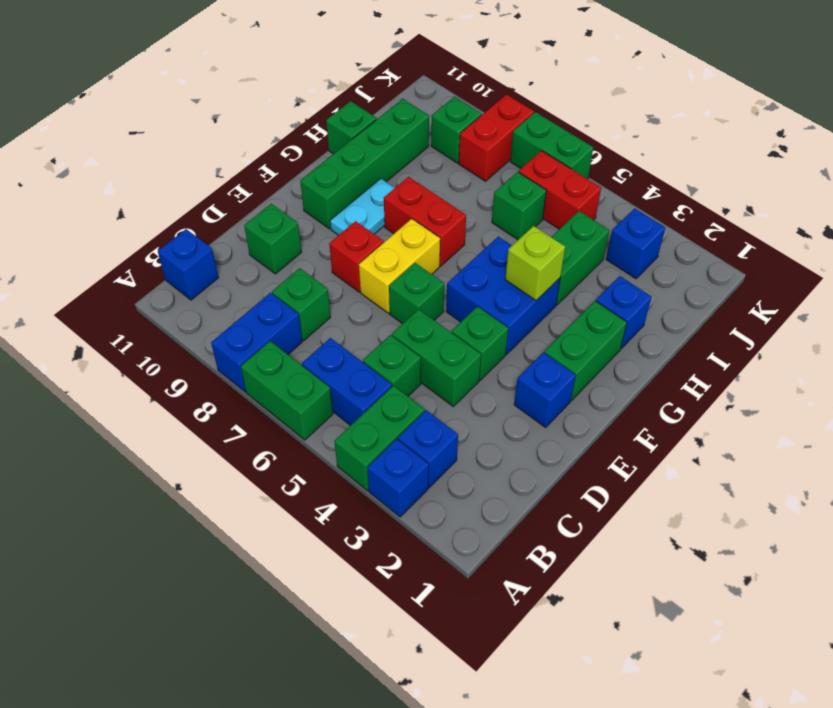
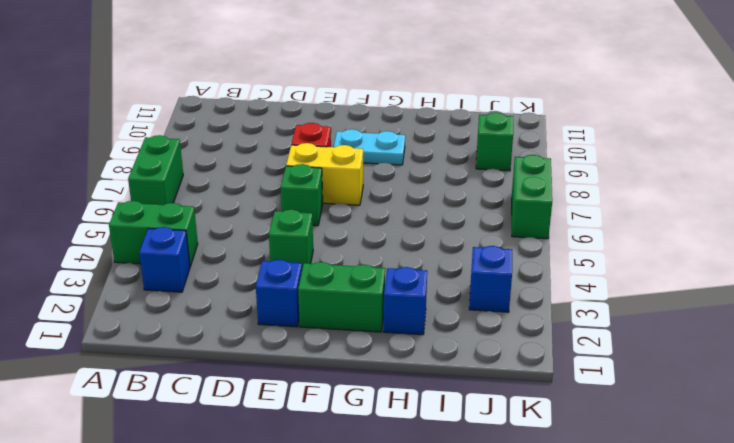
none -> blue brick A3 level 1
none -> blue brick A8:B8 level 1
none -> blue brick B5:B6 level 1
none -> blue brick B11 level 1

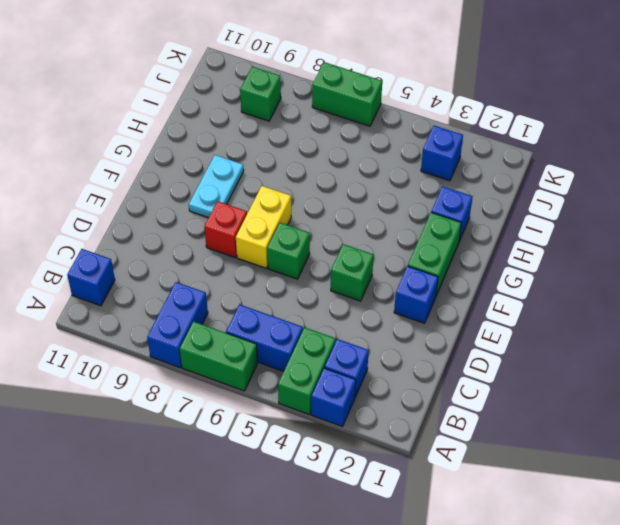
none -> green brick C5 level 1
none -> green brick C8 level 1
none -> green brick D4:D5 level 1
none -> green brick D10 level 1

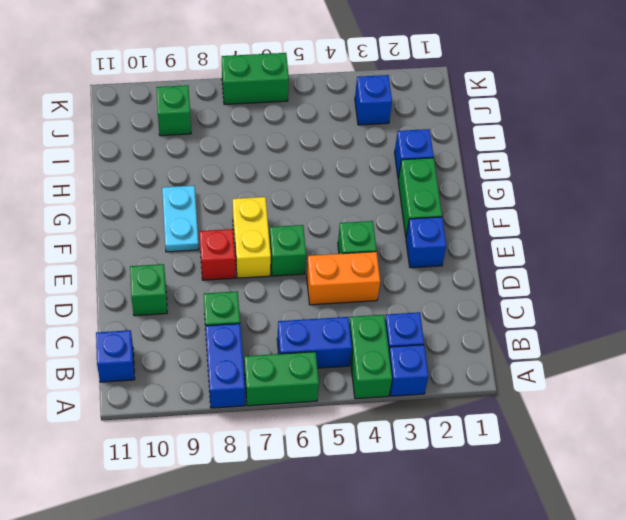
orange brick D4:D5 level 1 -> green brick D4:D5 level 1
none -> green brick C5 level 1
none -> blue brick F4:G5 level 1
none -> green brick F10:I10 level 1
none -> red brick G7:G8 level 1

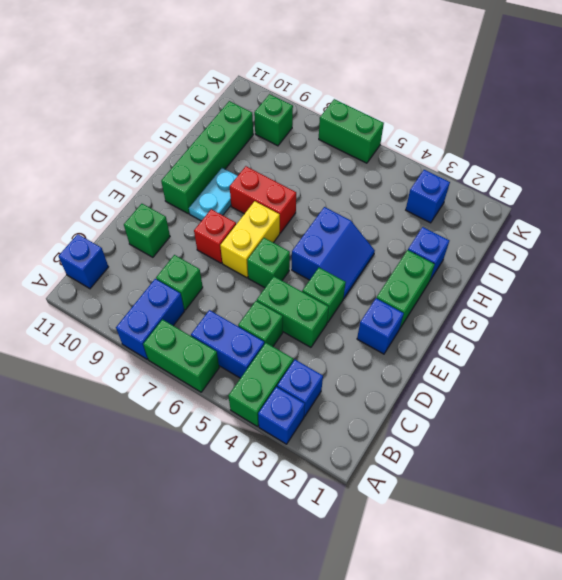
blue slope F4:G5 level 1 top 5 -> blue brick F4:G5 level 1
none -> green brick H4:I4 level 1
none -> green brick H11 level 1
none -> green brick I6 level 1
none -> red brick J5:J6 level 1

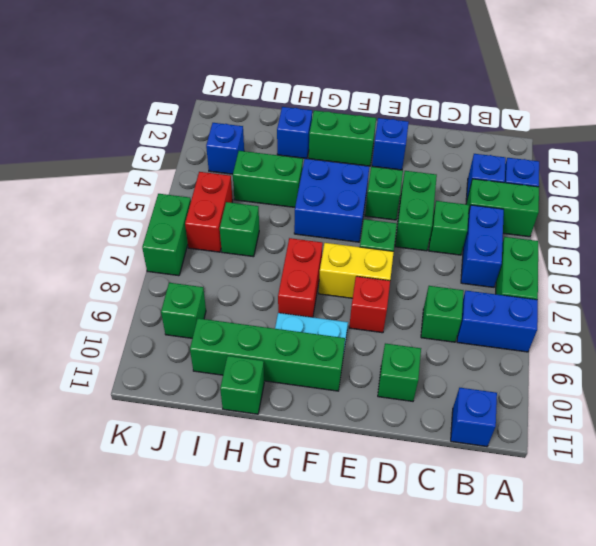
none -> red brick J8:K8 level 1
none -> lime brick G4 level 2

